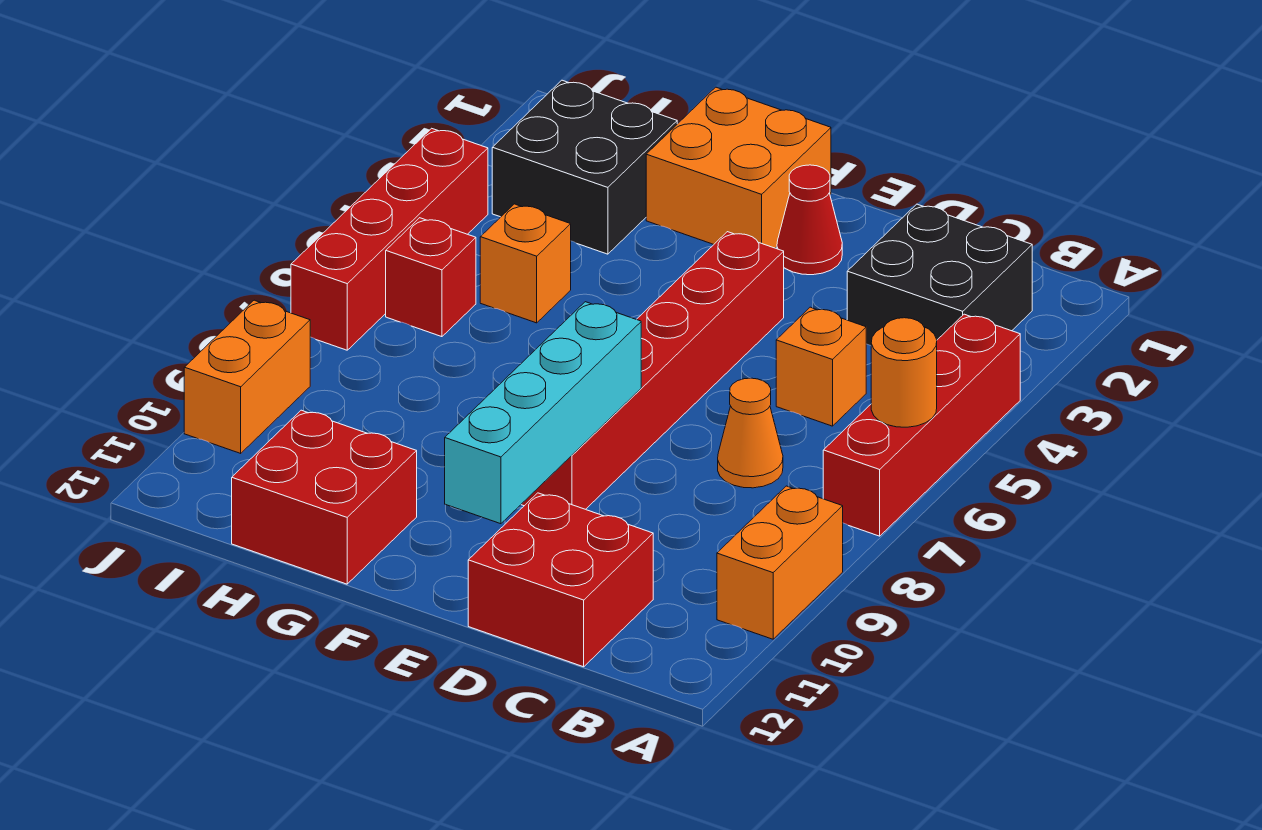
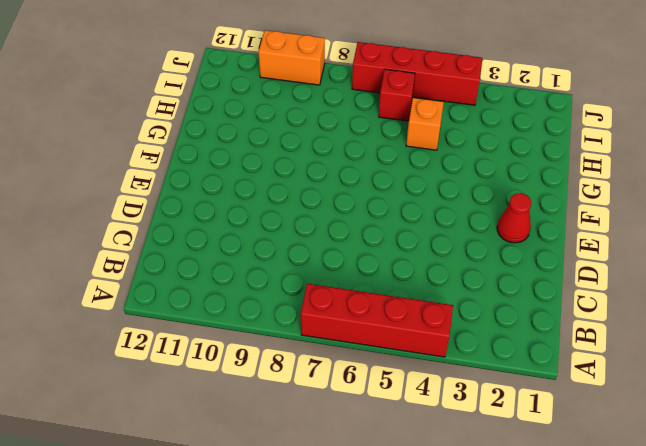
none -> orange brick A9:A10 level 1
none -> black brick B2:C3 level 1
none -> orange brick C5 level 1

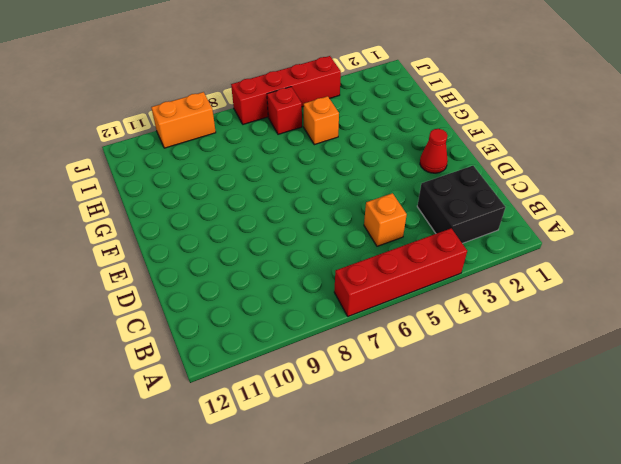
none -> orange brick A9:A10 level 1
none -> orange cone C7 level 1
none -> red brick C11:D12 level 1

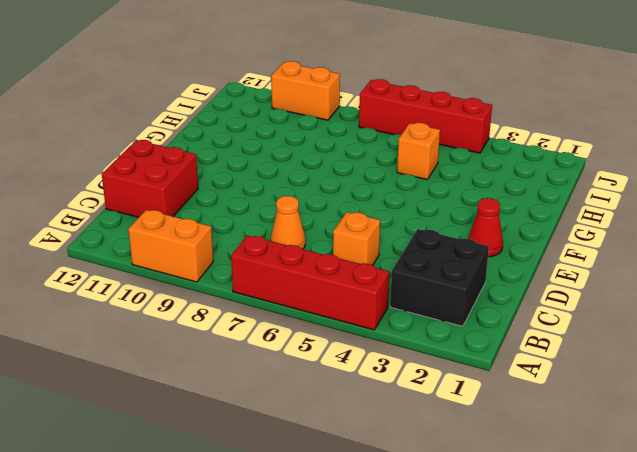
none -> red brick E4:E9 level 1
none -> orange brick F1:G2 level 1
none -> red brick G11:H12 level 1

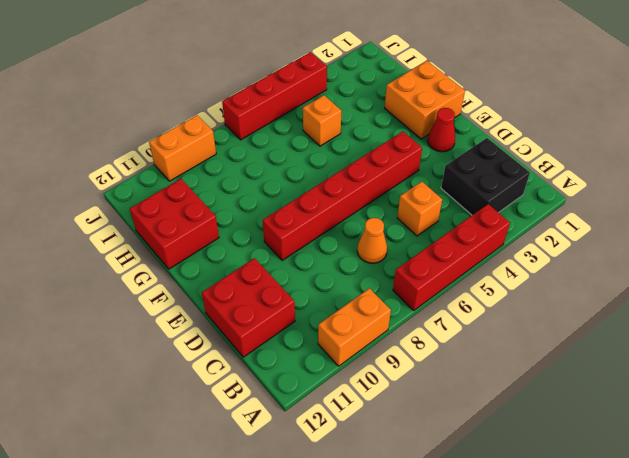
none -> black brick H2:I3 level 1
none -> red brick I6 level 1
none -> orange round brick A6 level 2

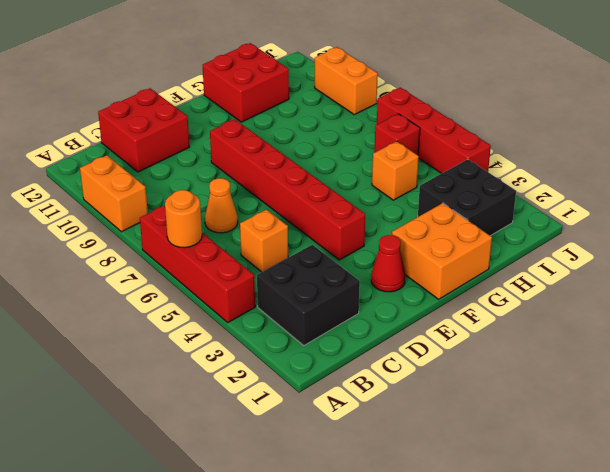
none -> cyan brick E8:E11 level 2

